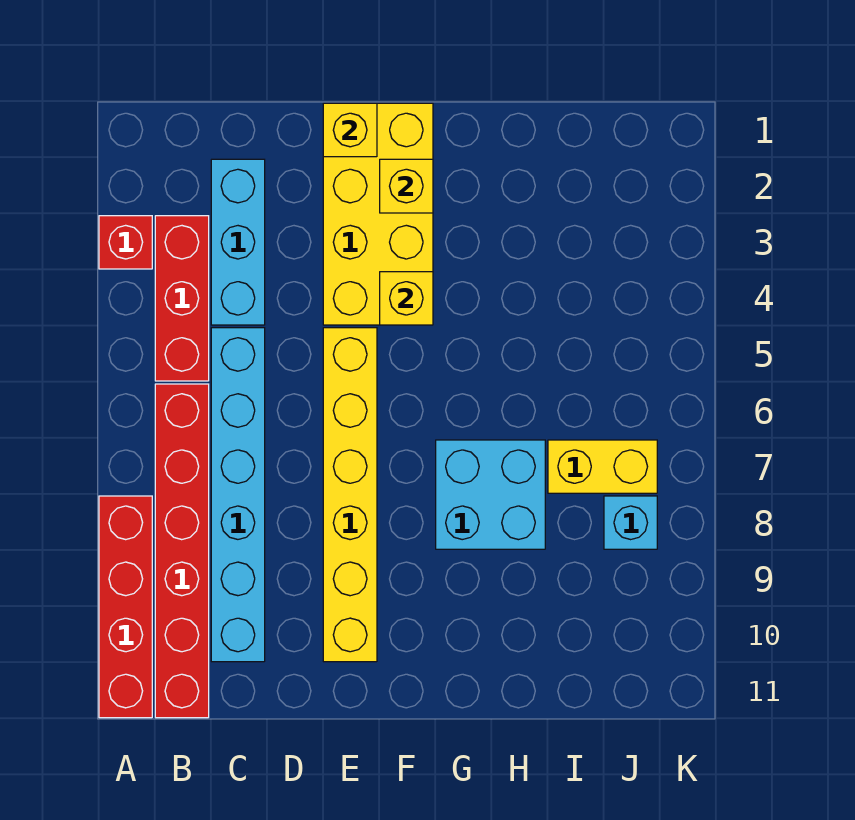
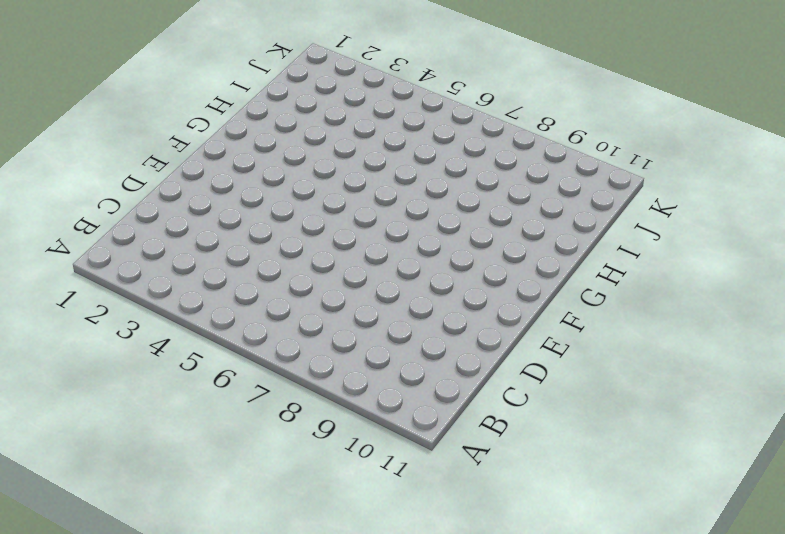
none -> red brick A3 level 1
none -> red brick A8:A11 level 1
none -> red brick B3:B5 level 1

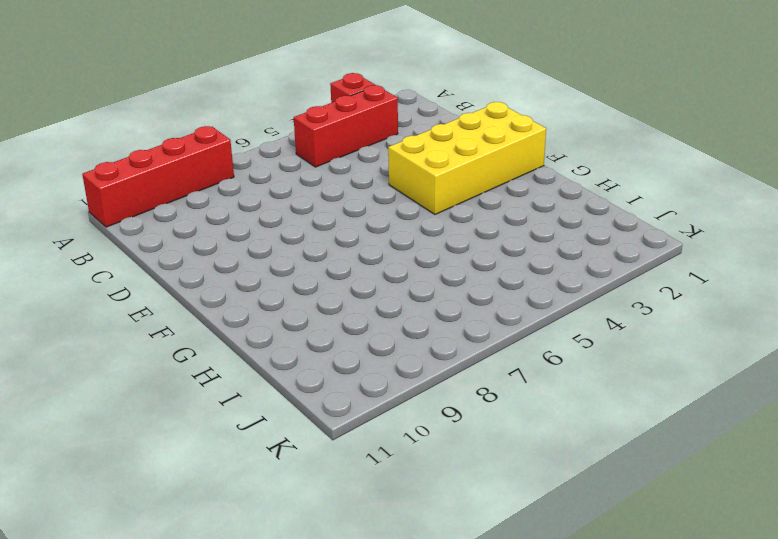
none -> red brick B6:B11 level 1
none -> cyan brick C2:C4 level 1
none -> cyan brick C5:C10 level 1

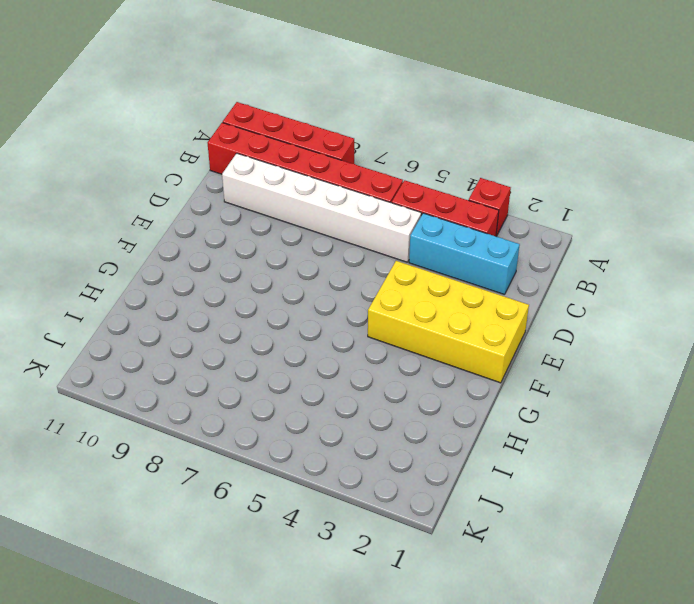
white brick C5:C10 level 1 -> cyan brick C5:C10 level 1
none -> yellow brick E5:E10 level 1
none -> cyan brick G7:H8 level 1
none -> yellow brick I7:J7 level 1

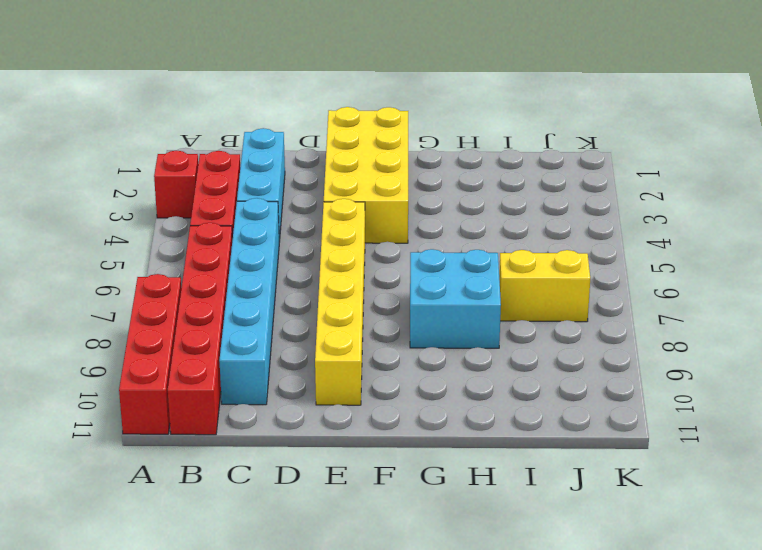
none -> cyan brick J8 level 1
none -> yellow brick E1 level 2
none -> yellow brick F2 level 2

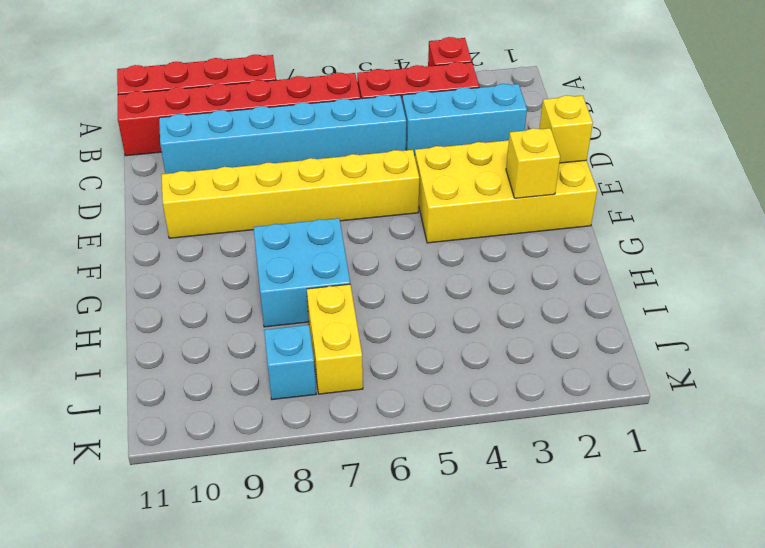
none -> yellow brick F4 level 2

